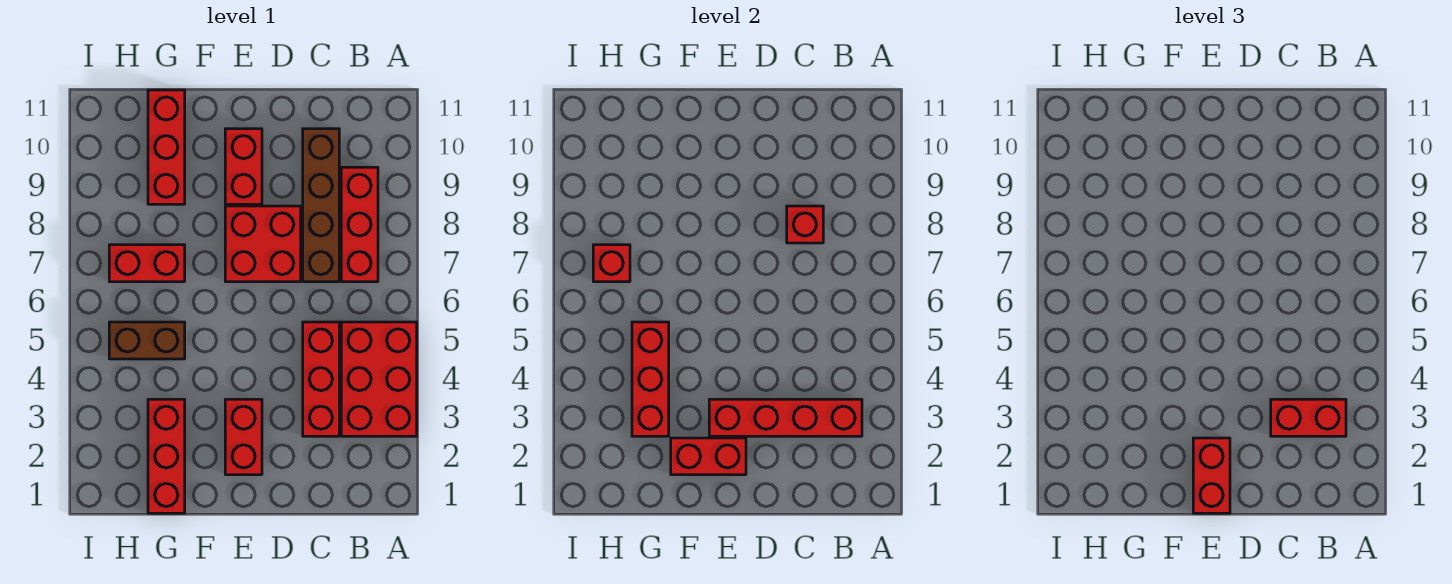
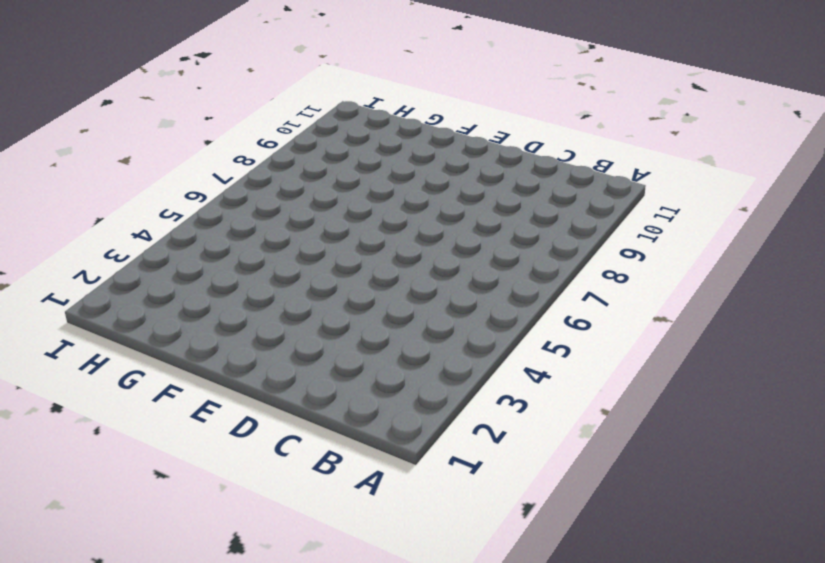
none -> red brick A3:B5 level 1
none -> red brick B7:B9 level 1
none -> red brick C3:C5 level 1

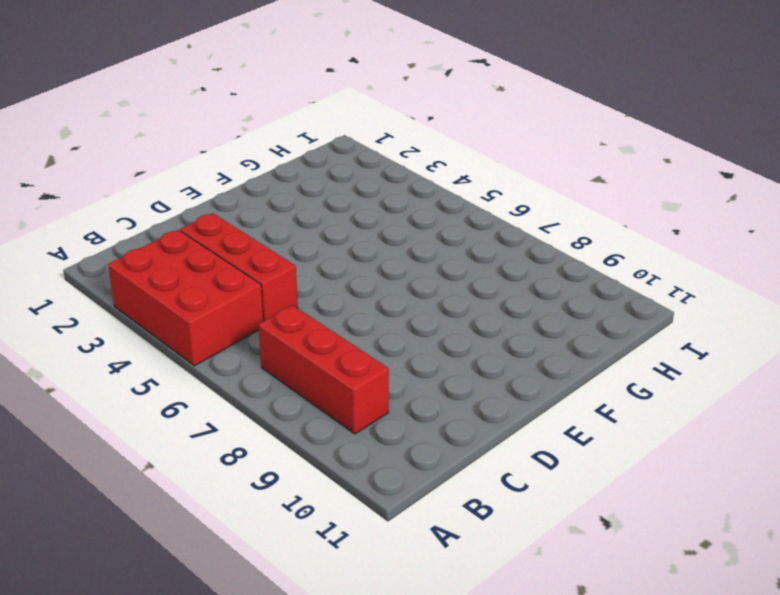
none -> brown brick C7:C10 level 1
none -> red brick D7:E8 level 1
none -> red brick E2:E3 level 1

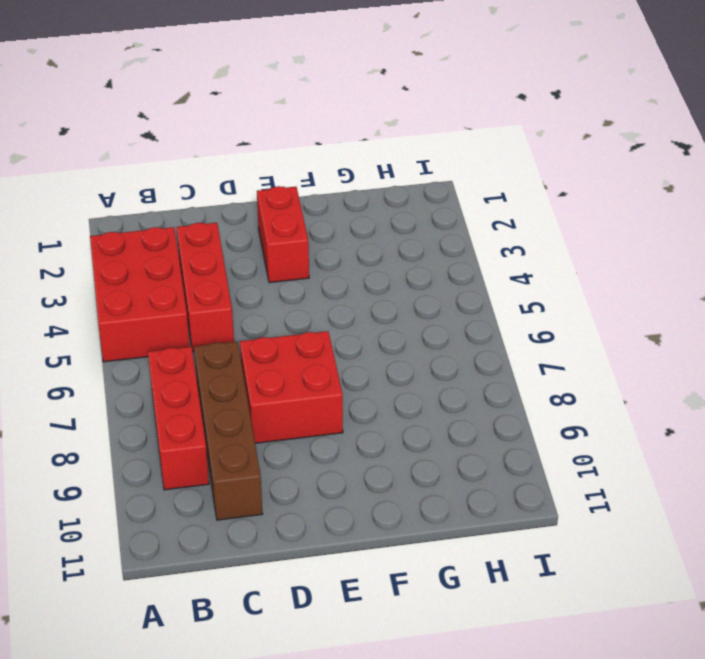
none -> red brick E9:E10 level 1
none -> red brick G1:G3 level 1
none -> brown brick G5:H5 level 1

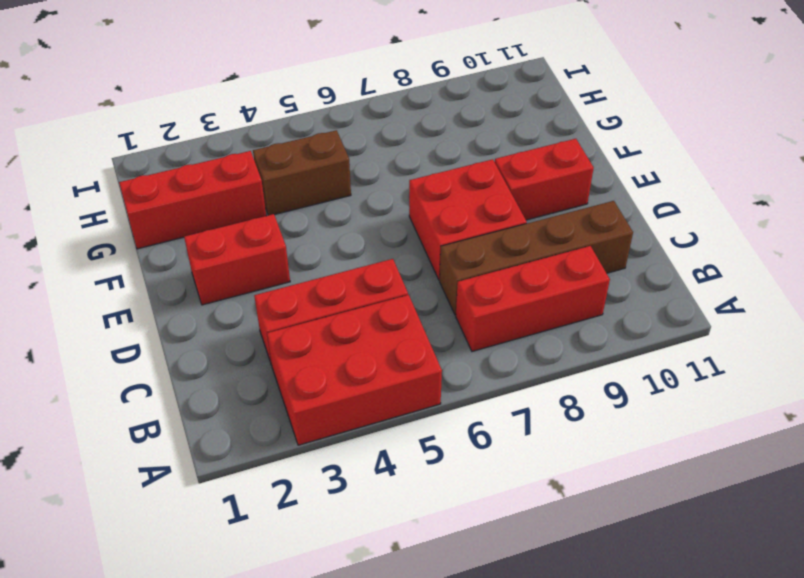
brown brick G4:G5 level 1 -> brown brick G5:H5 level 1
none -> red brick G7:H7 level 1
none -> red brick G9:G11 level 1
none -> red brick B3:E3 level 2

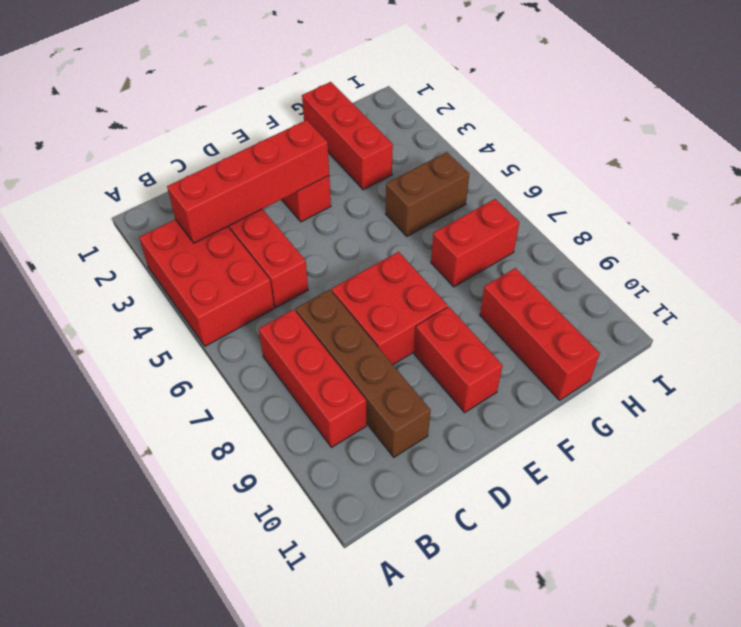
none -> red brick C8 level 2
none -> red brick E2:F2 level 2
none -> red brick G3:G5 level 2

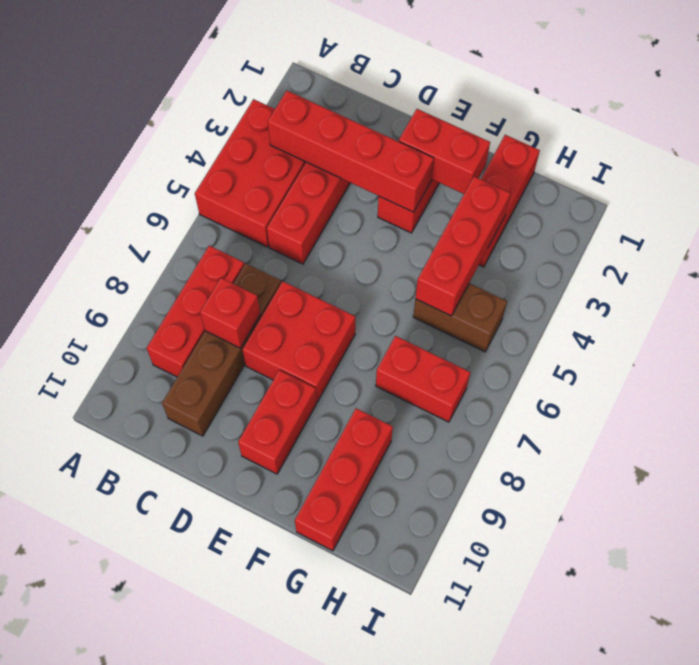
none -> red brick H7 level 2
none -> red brick B3:C3 level 3
none -> red brick E1:E2 level 3

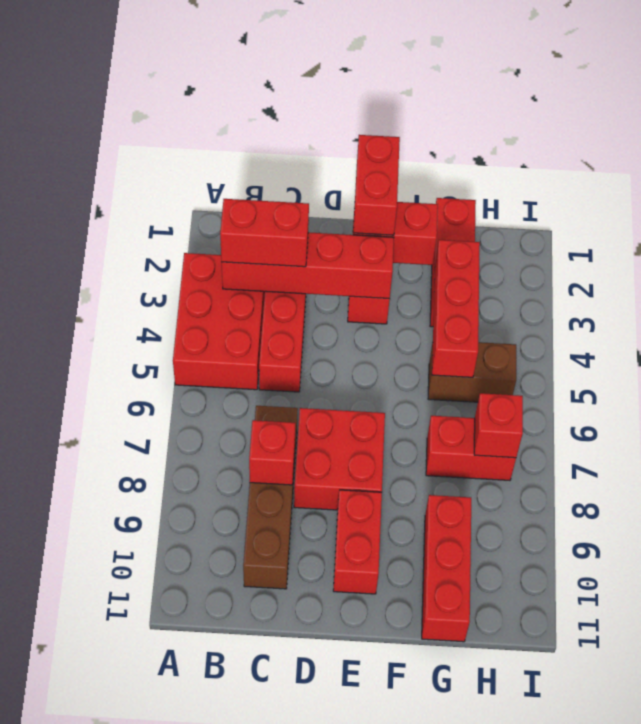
none -> red brick B7:B9 level 1

